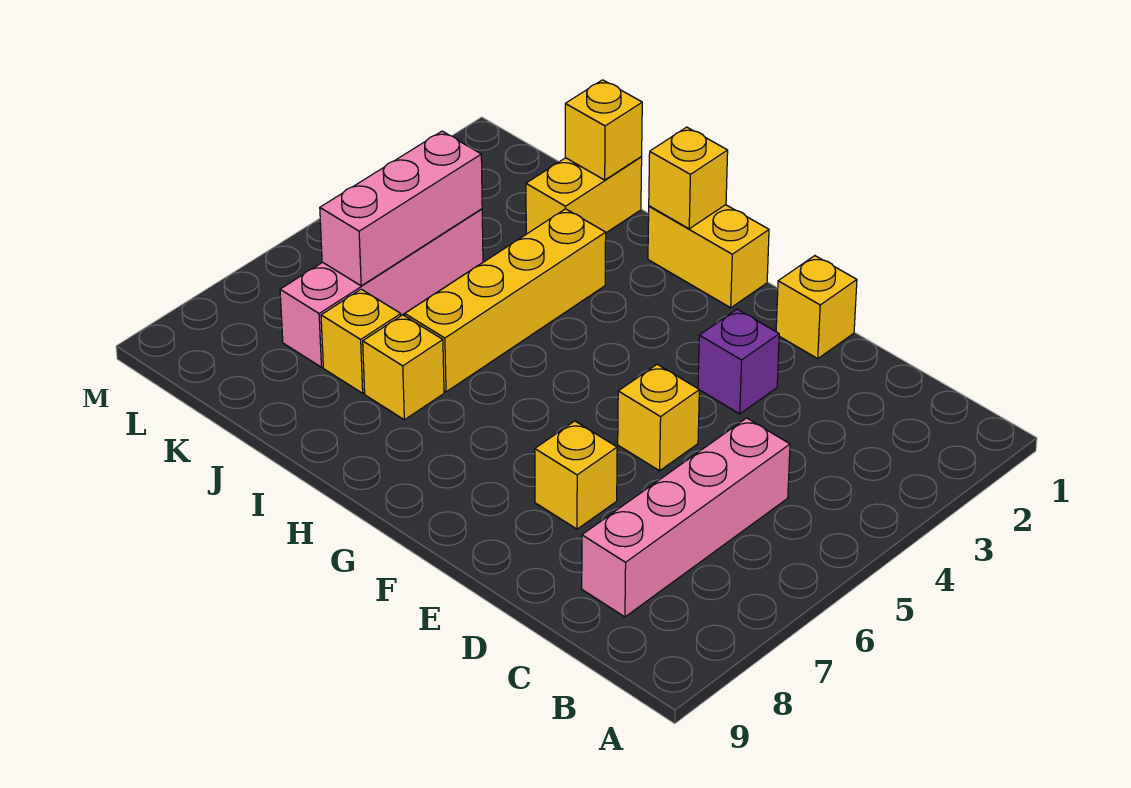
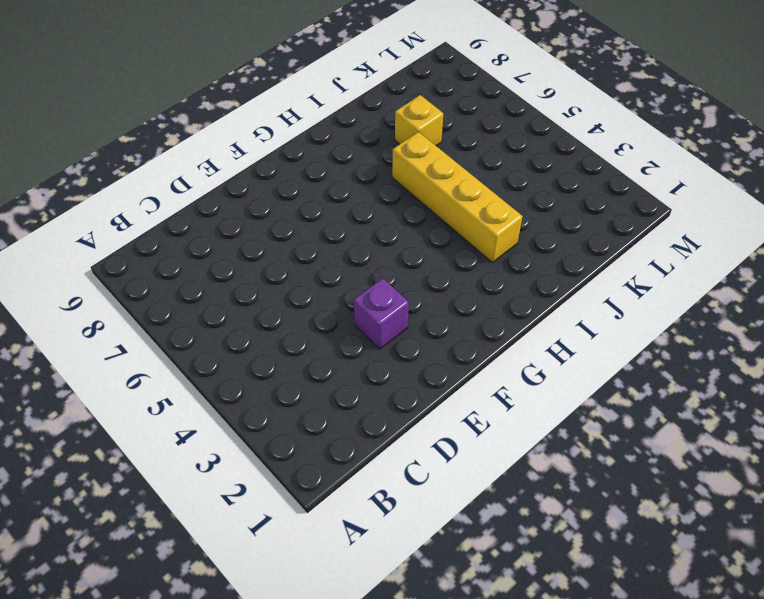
none -> pink brick C5:C8 level 1
none -> yellow brick E1 level 1
none -> yellow brick E5 level 1

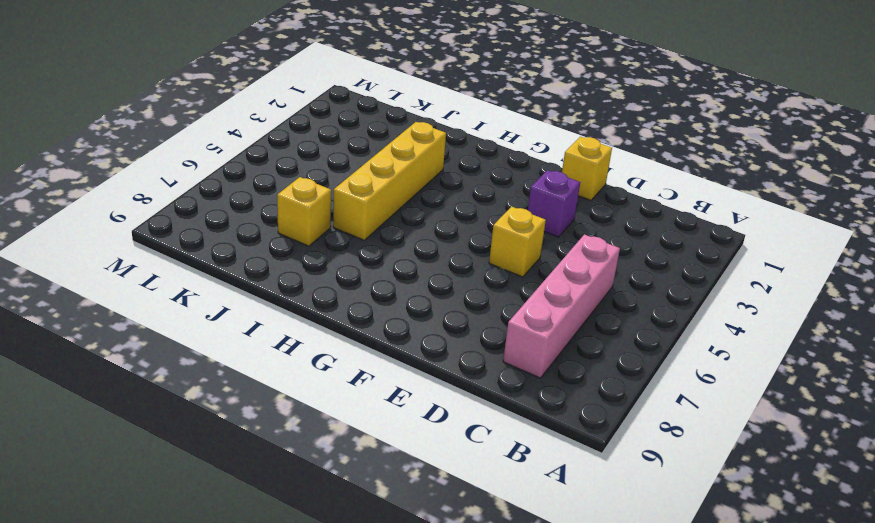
none -> yellow brick E7 level 1
none -> yellow brick G1:H1 level 1
none -> yellow brick I7 level 1

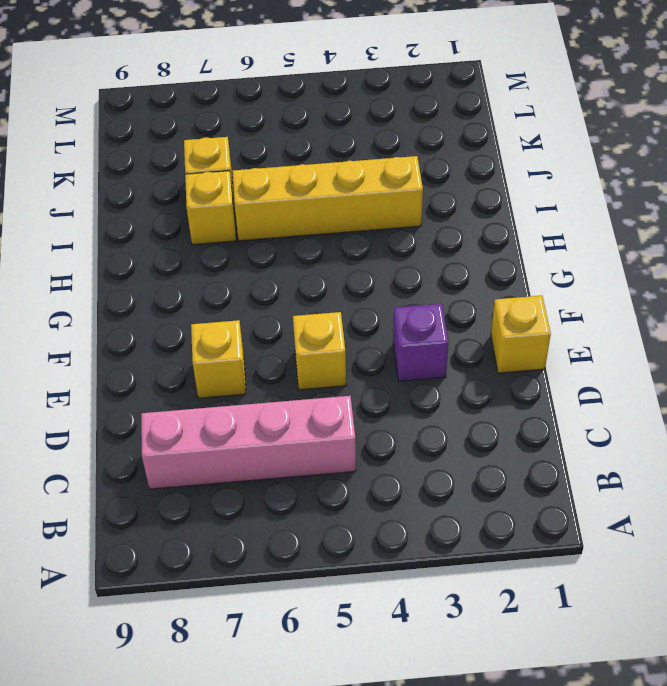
none -> yellow brick G1:H1 level 1
none -> yellow brick J1:J2 level 1
none -> pink brick K4:K7 level 1

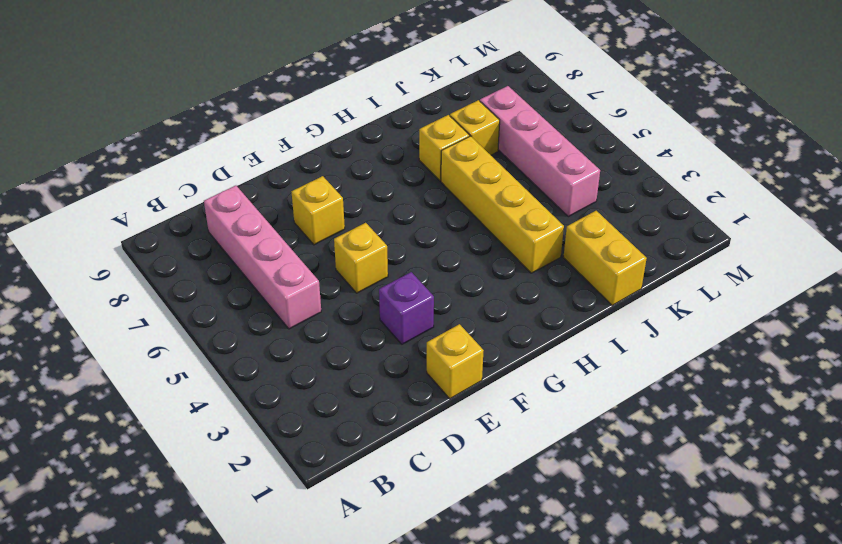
none -> yellow brick G1:H1 level 1
none -> yellow brick H1 level 2
none -> yellow brick J1 level 2

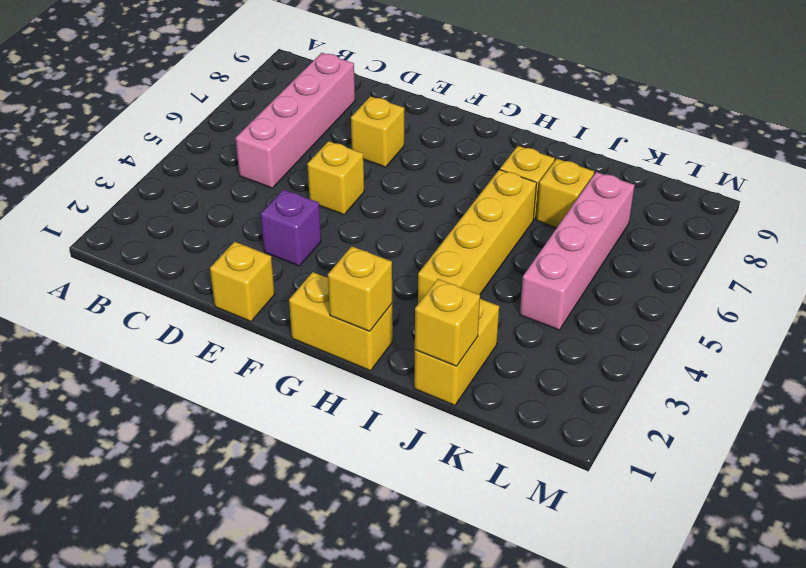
none -> pink brick K4:K6 level 2

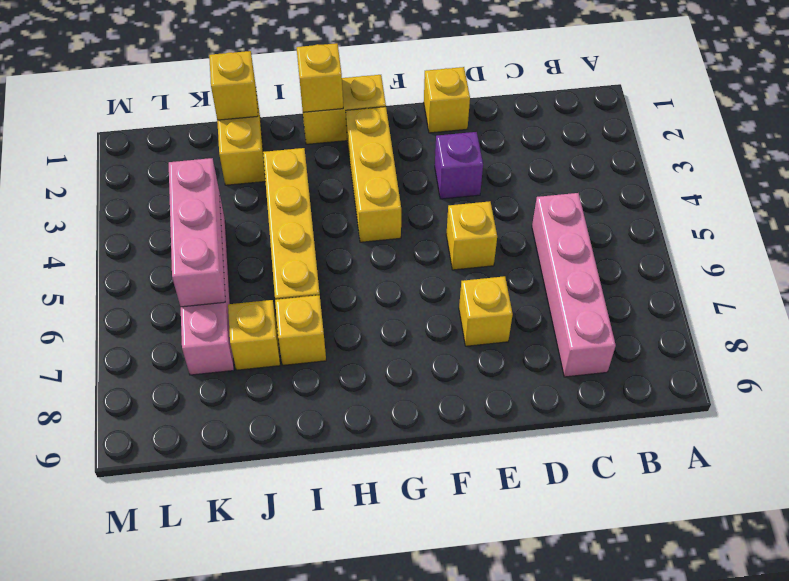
yellow brick G2:G4 level 1 -> none

